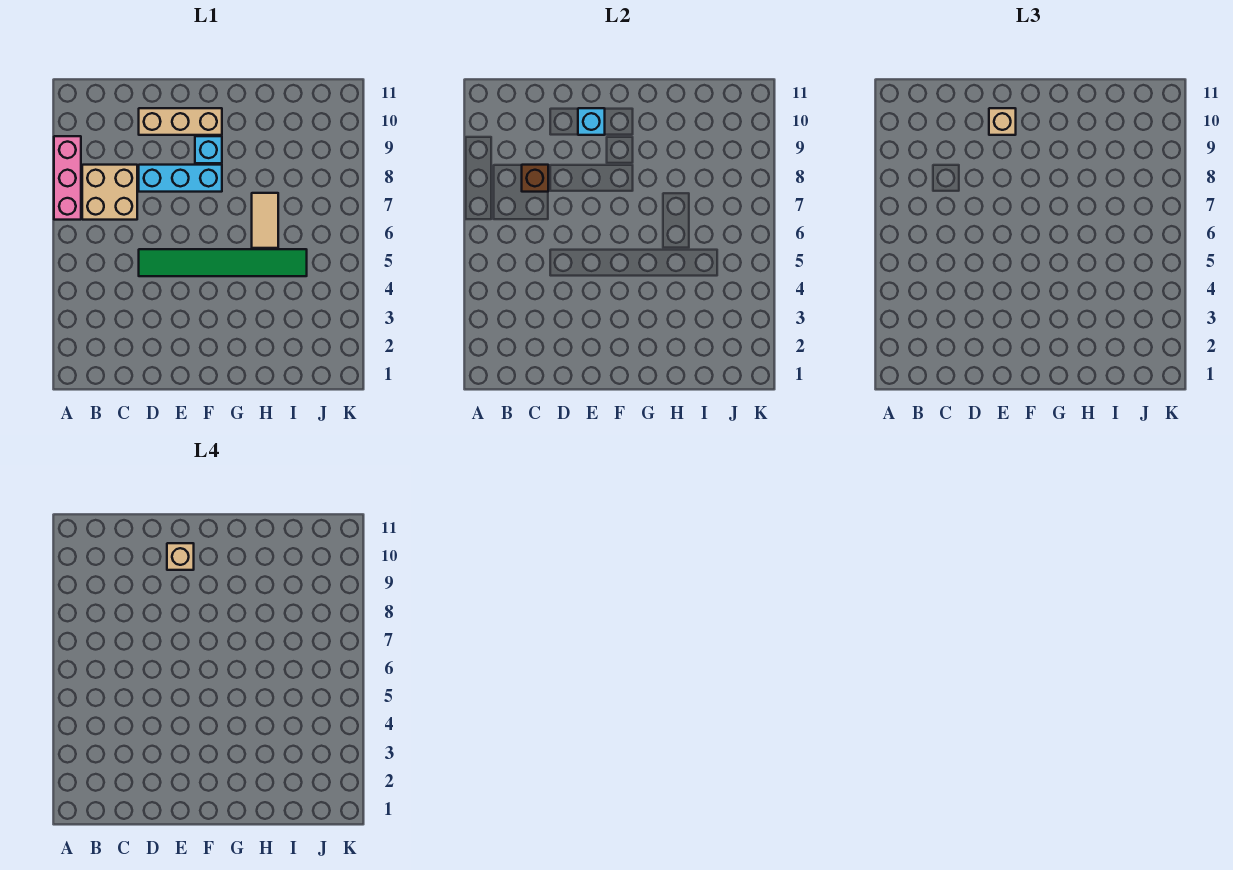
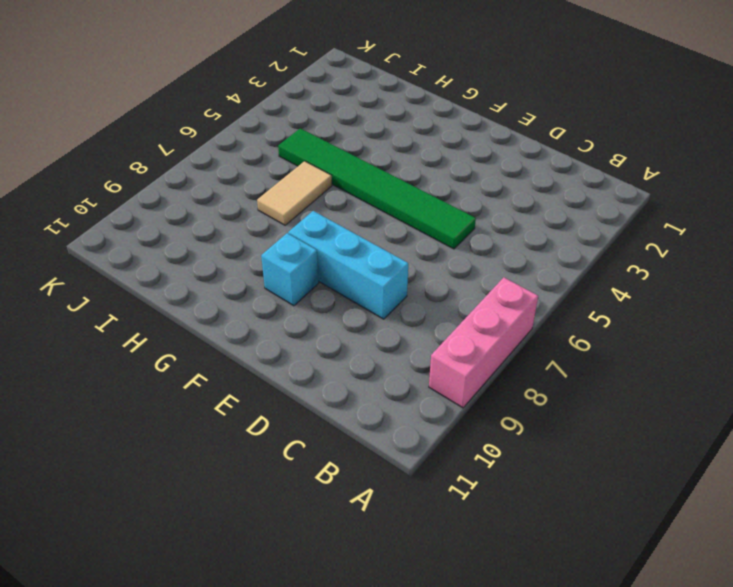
none -> tan brick B7:C8 level 1
none -> tan brick D10:F10 level 1

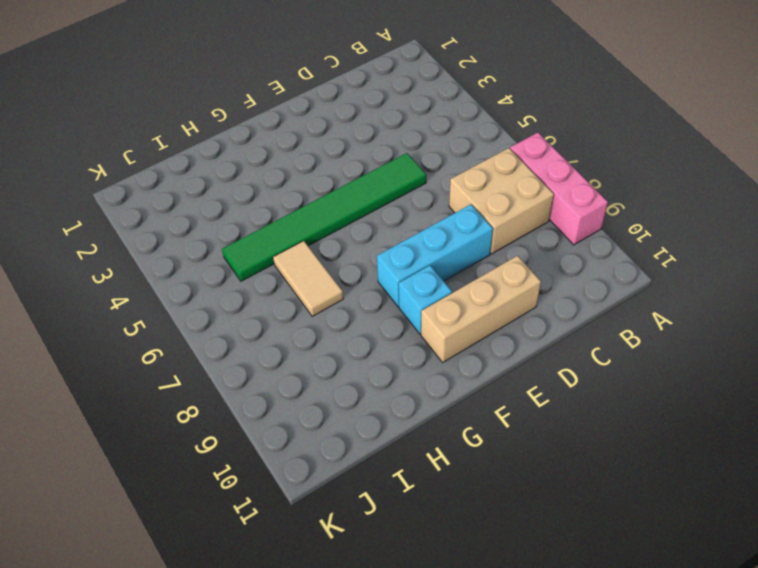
none -> brown brick C8 level 2
none -> cyan brick E10 level 2

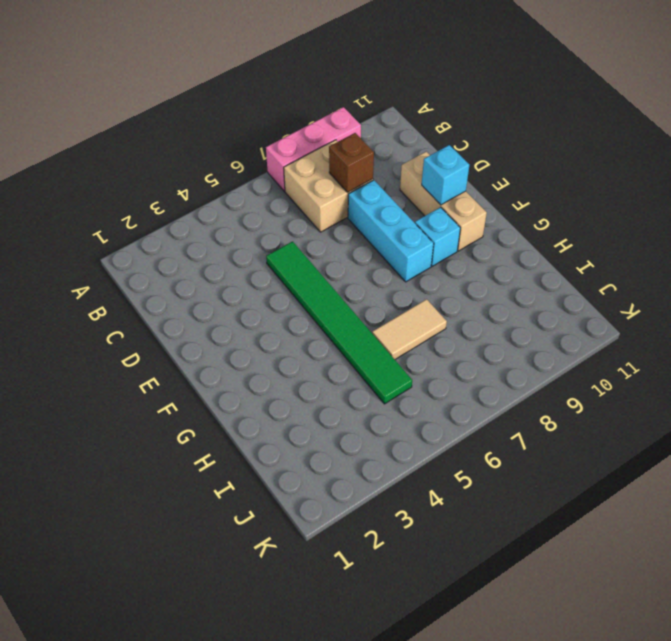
none -> tan brick E10 level 3
none -> tan brick E10 level 4

